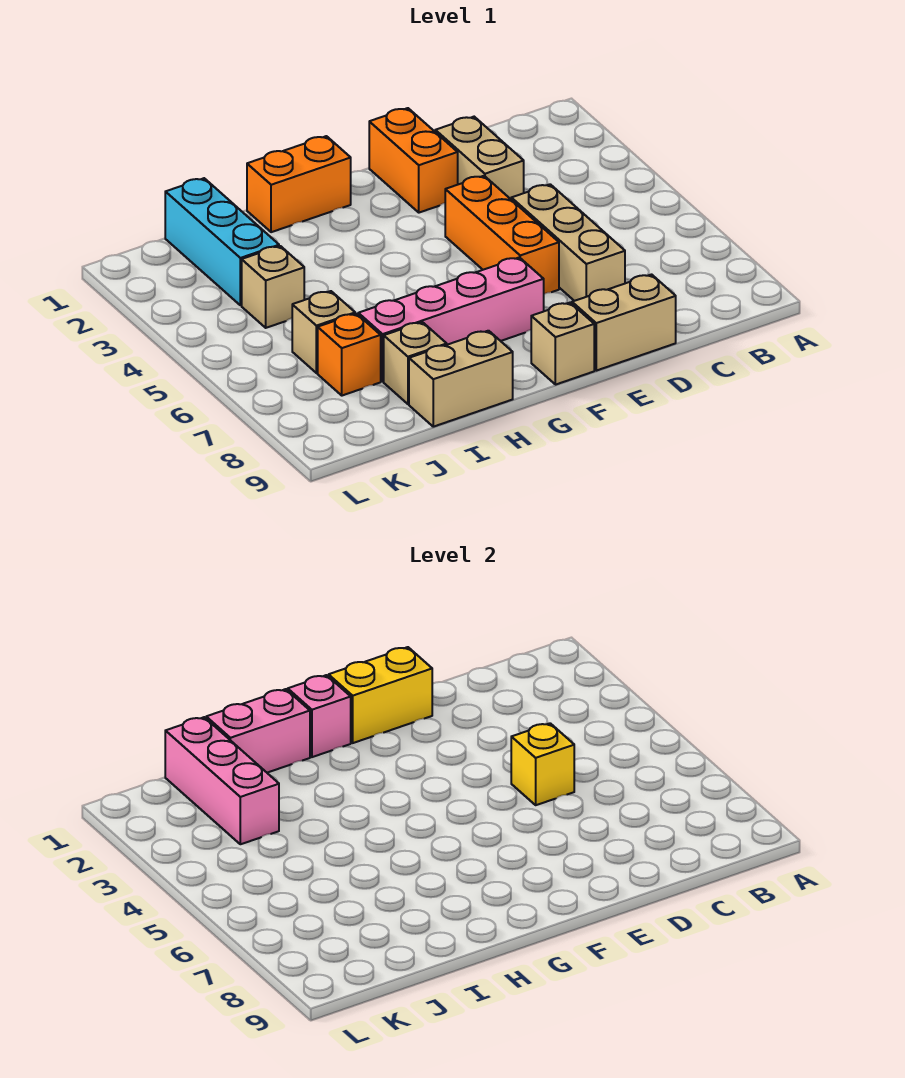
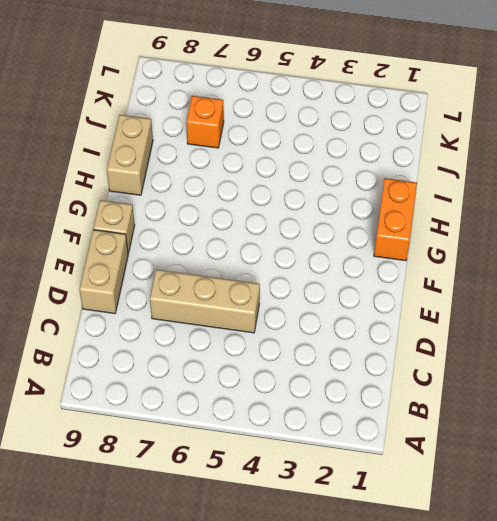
none -> tan brick D2:D3 level 1
none -> orange brick E1:E2 level 1
none -> orange brick E4:E6 level 1

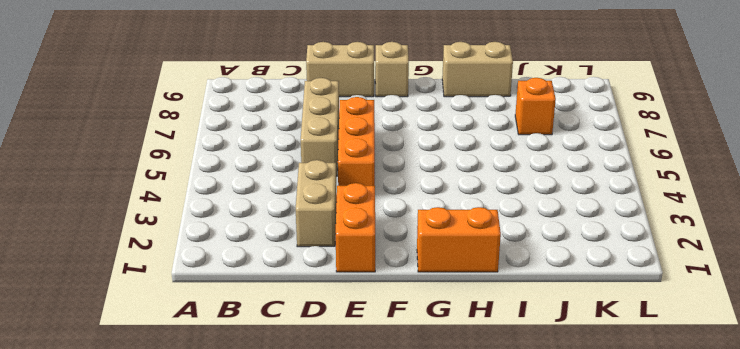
none -> pink brick F7:I7 level 1
none -> tan brick I8 level 1
none -> cyan brick J1:J3 level 1

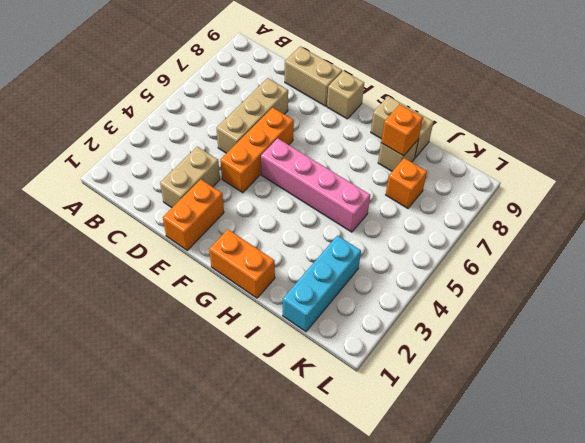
pink brick F5:I5 level 1 -> pink brick F7:I7 level 1
orange brick I8 level 2 -> none
none -> tan brick J4 level 1
none -> tan brick J6 level 1
none -> yellow brick D5 level 2

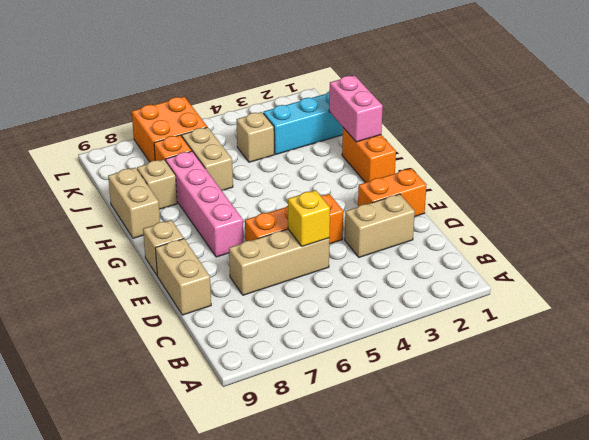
tan brick I6:J6 level 1 -> tan brick J6 level 1
orange brick K6:L7 level 1 -> none
none -> yellow brick E1:F1 level 2
none -> pink brick G1 level 2
none -> pink brick J1:J3 level 2

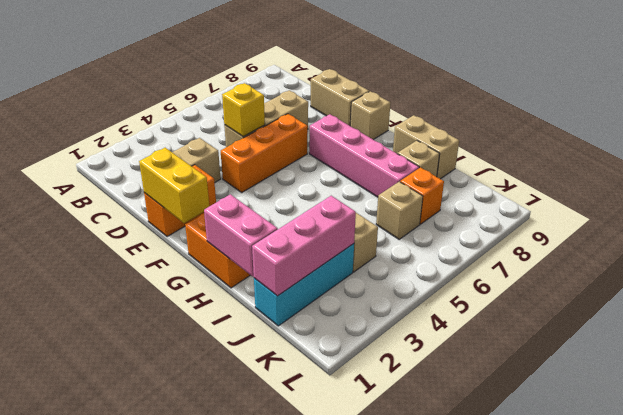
none -> pink brick G1 level 2

